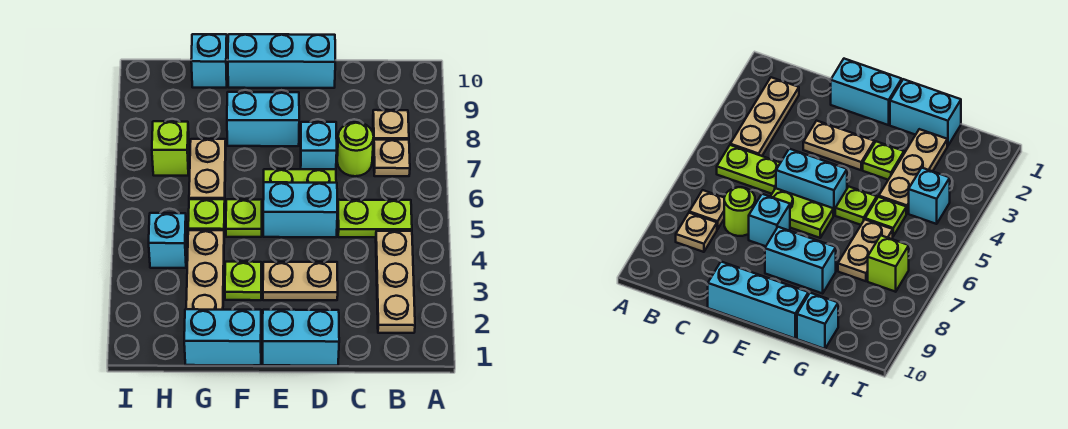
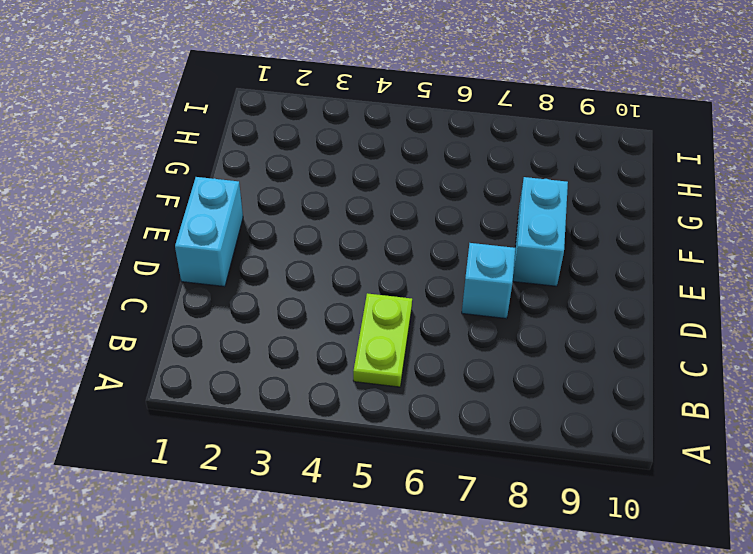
none -> tan plate B2:B4 level 1
none -> tan plate B7 level 1
none -> tan plate B8 level 1

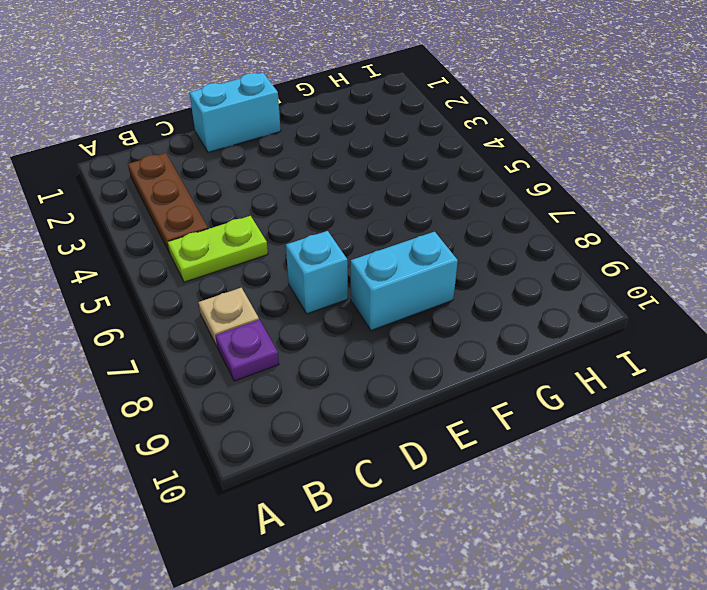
brown plate B2:B4 level 1 -> tan plate B2:B4 level 1
purple plate B8 level 1 -> tan plate B8 level 1
none -> lime round brick C7 level 1
none -> tan plate D3:E3 level 1
none -> cyan brick D5:E5 level 1

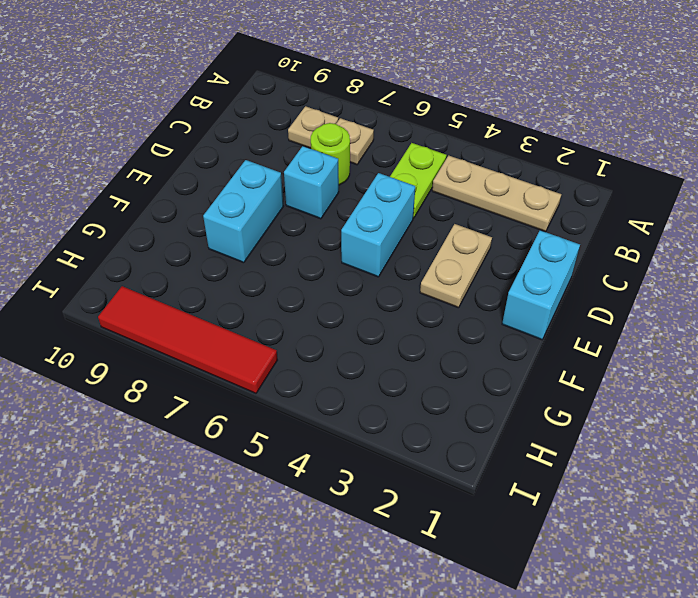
red tile I6:I9 level 1 -> none
none -> lime plate D6:E6 level 1
none -> cyan brick D10:F10 level 1
none -> cyan brick F1:G1 level 1

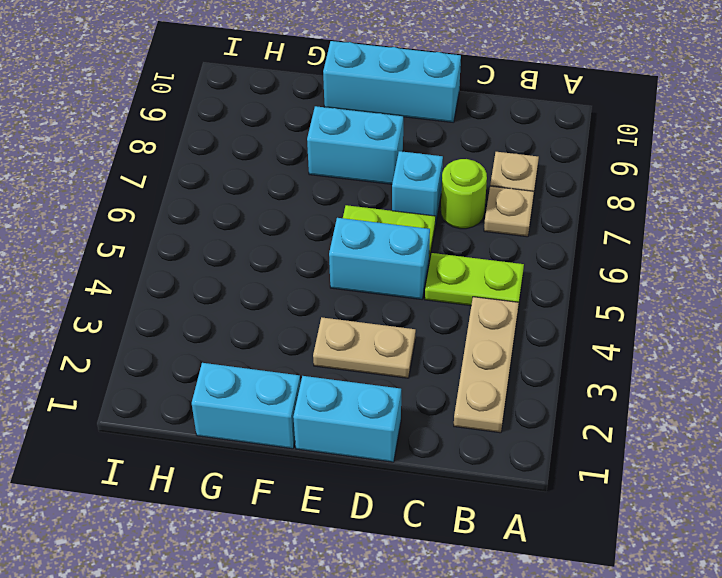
none -> lime plate F3 level 1
none -> lime plate F5 level 1
none -> tan plate G2:G4 level 1

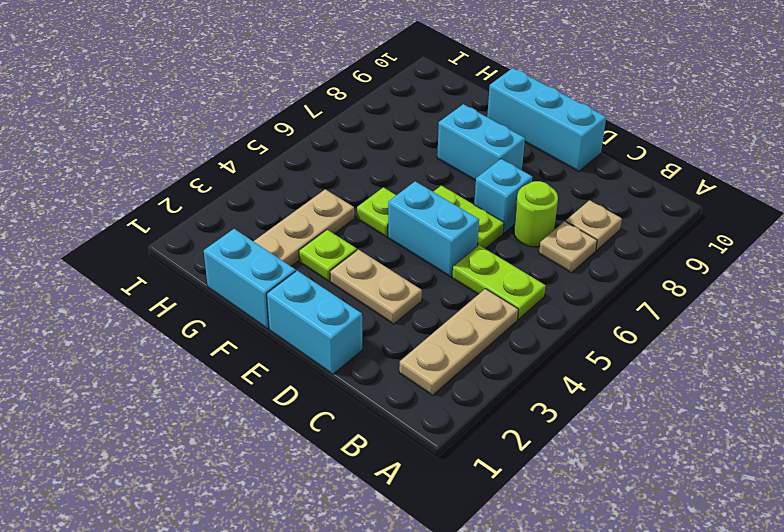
none -> lime plate G5 level 1
none -> tan plate G6:G7 level 1
none -> cyan brick G10 level 1

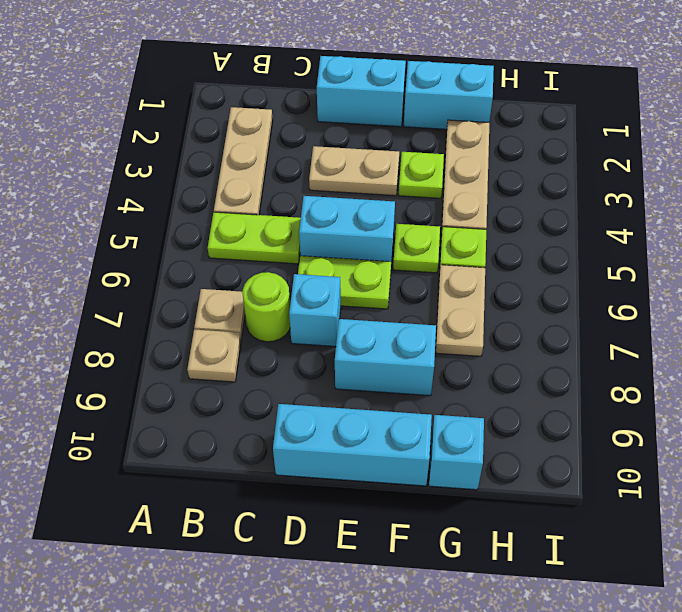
none -> cyan brick H4 level 1
none -> lime brick H7 level 1

